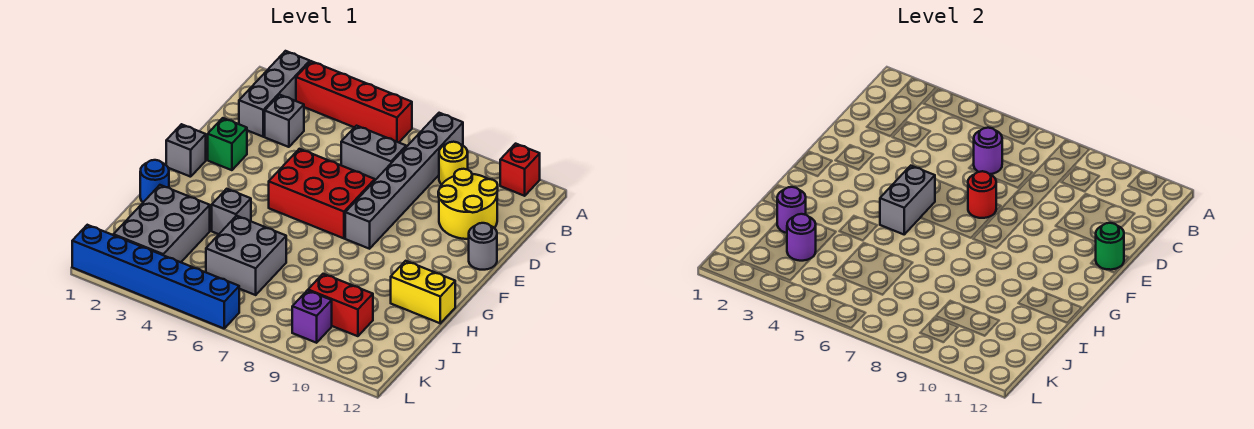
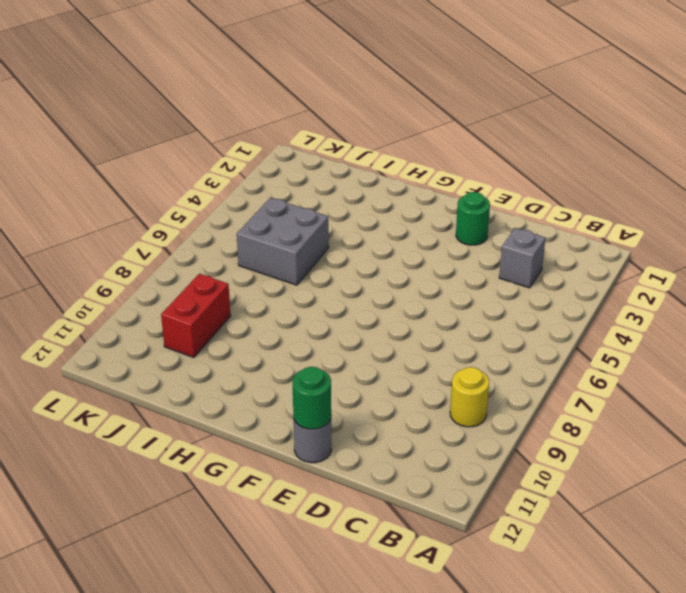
green round brick E2 level 1 -> green brick E2 level 1
none -> grey brick A2:C2 level 1
none -> red brick A3:A6 level 1
none -> grey brick A8:F8 level 1

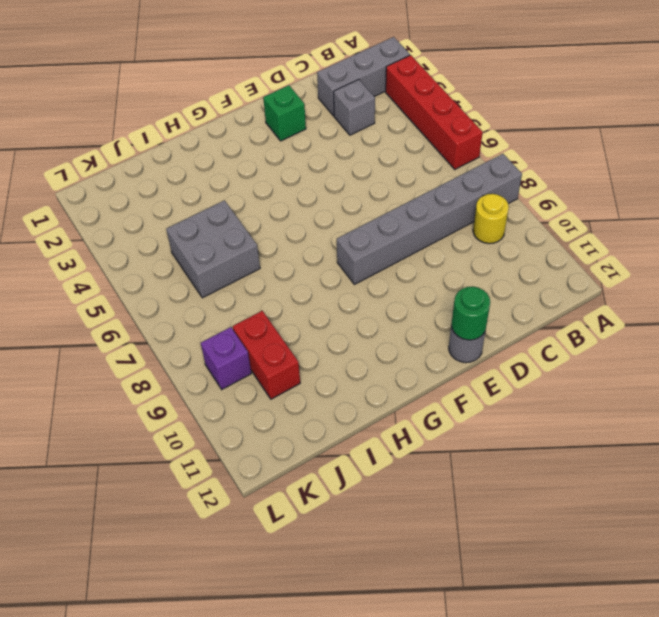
none -> red brick A11 level 1
none -> grey brick C6:C7 level 1
none -> yellow round brick C10:D11 level 1

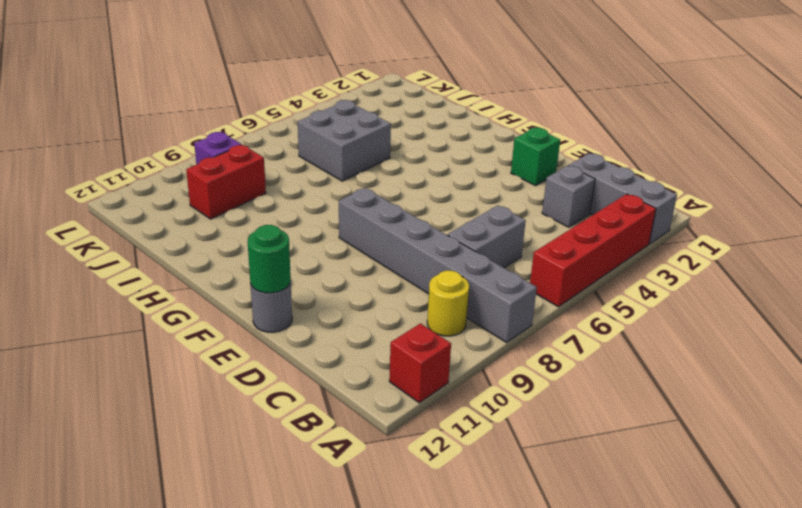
none -> yellow round brick C10:D11 level 1
none -> red brick E5:F7 level 1
none -> grey brick F1 level 1

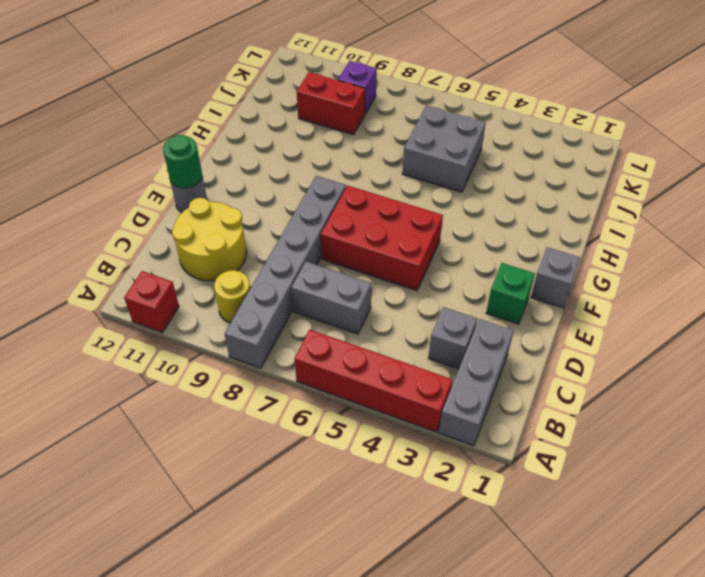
none -> blue round brick H1 level 1
none -> grey brick H4 level 1
none -> yellow brick H11:H12 level 1

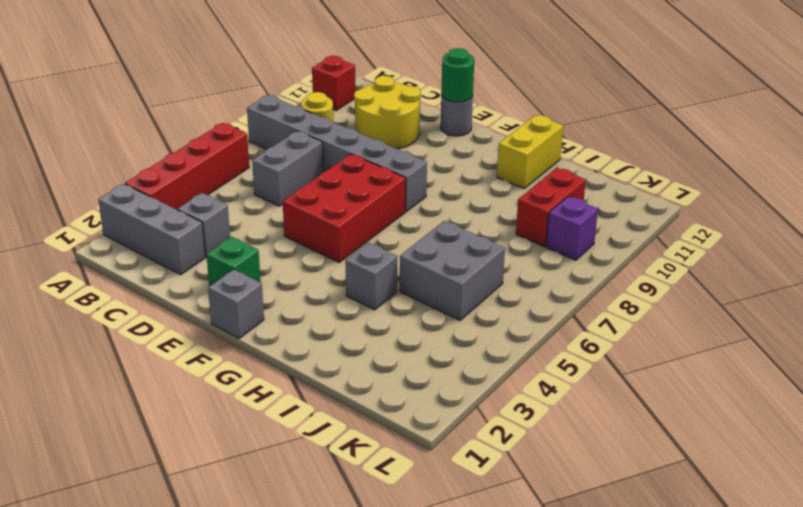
none -> blue round brick H1 level 1
none -> grey brick I2:K3 level 1
none -> blue brick L1:L6 level 1

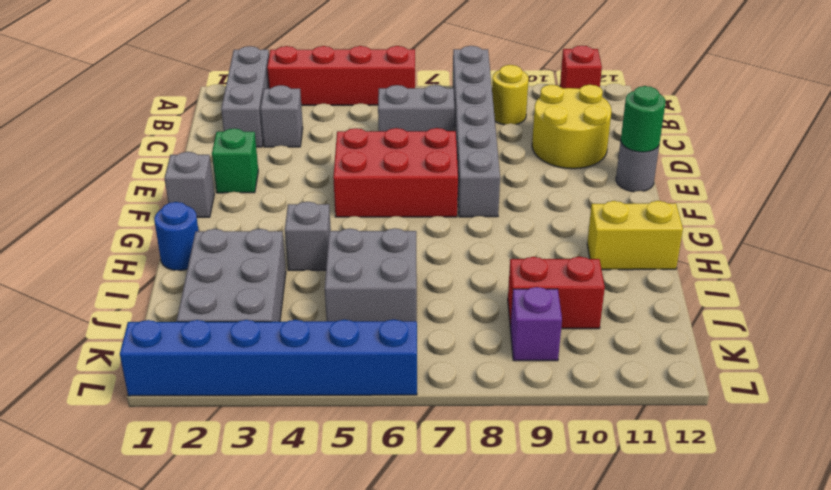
none -> purple round brick C6 level 2
none -> red round brick E7 level 2
none -> grey brick F5:G5 level 2

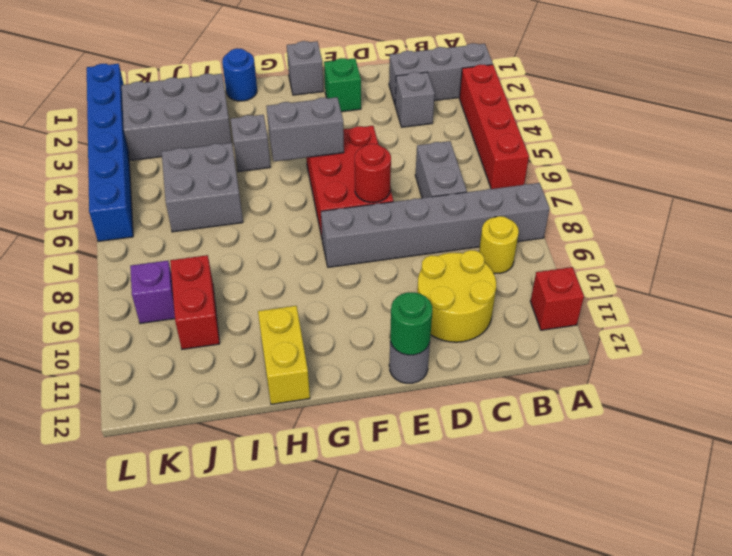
none -> purple round brick C6 level 2
none -> purple round brick I2 level 2
none -> purple round brick J3 level 2

